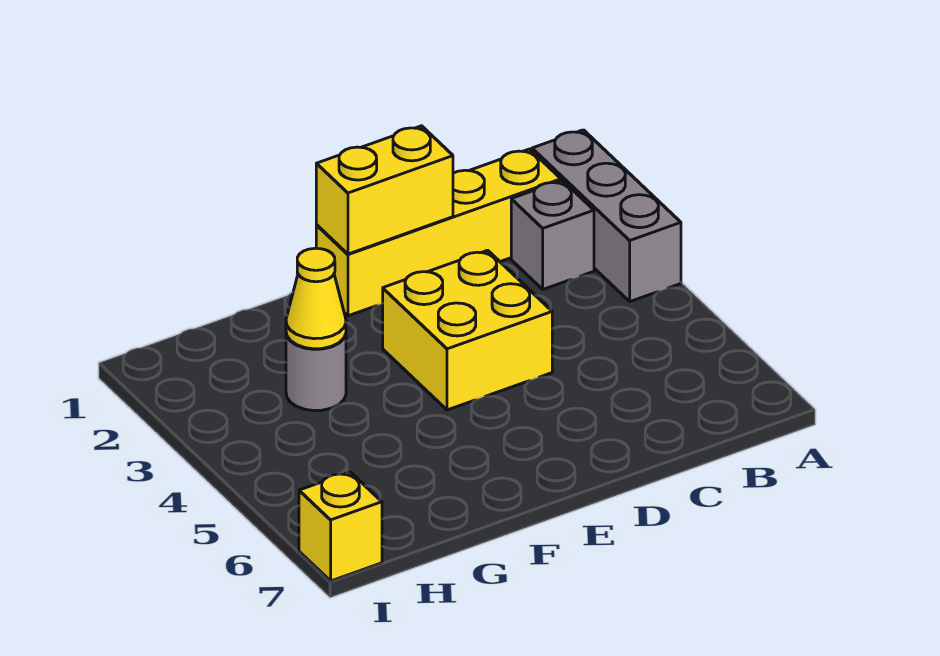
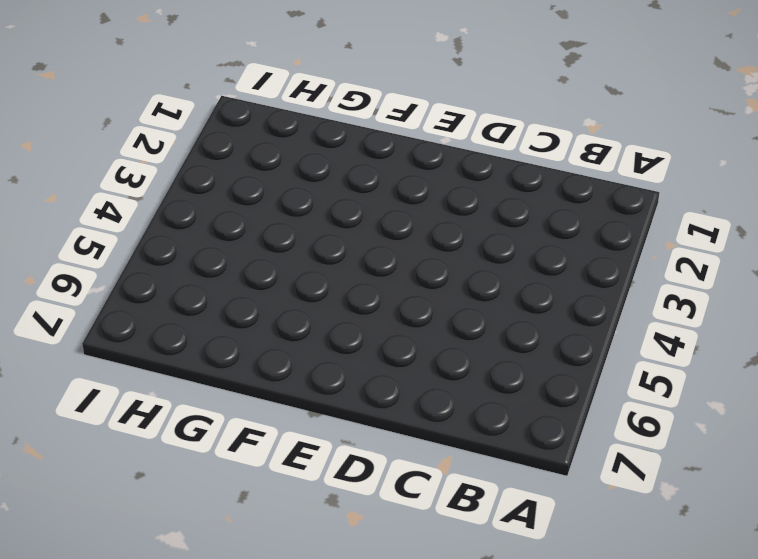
none -> grey brick A1:A3 level 1
none -> yellow brick B1:E1 level 1

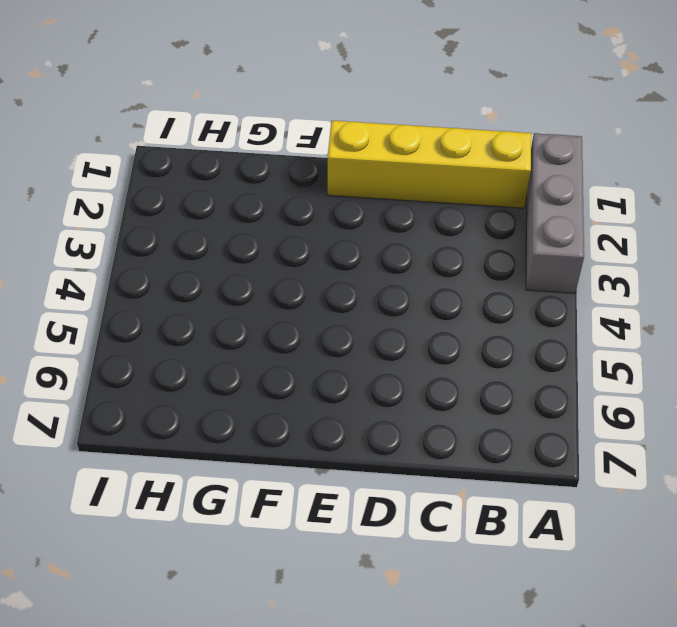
none -> grey brick B2 level 1
none -> yellow brick D3:E4 level 1

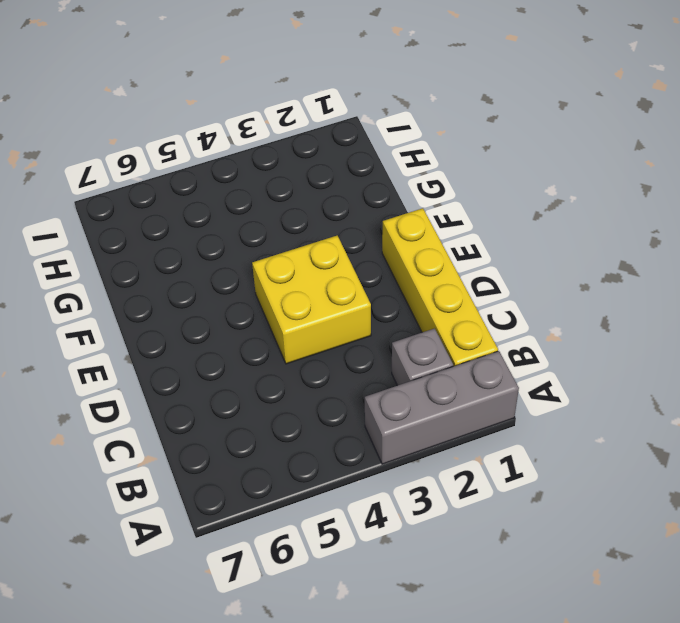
none -> grey round brick G3 level 1
none -> yellow brick I7 level 1

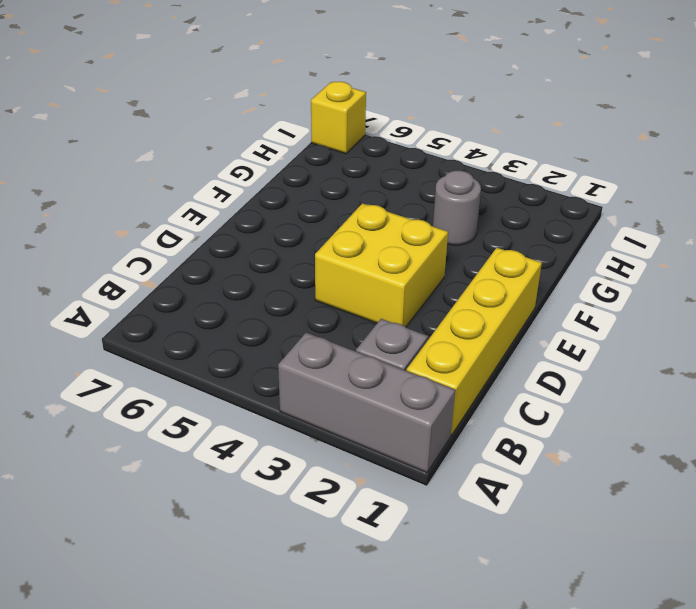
none -> yellow brick D1:E1 level 2
none -> yellow cone G3 level 2

